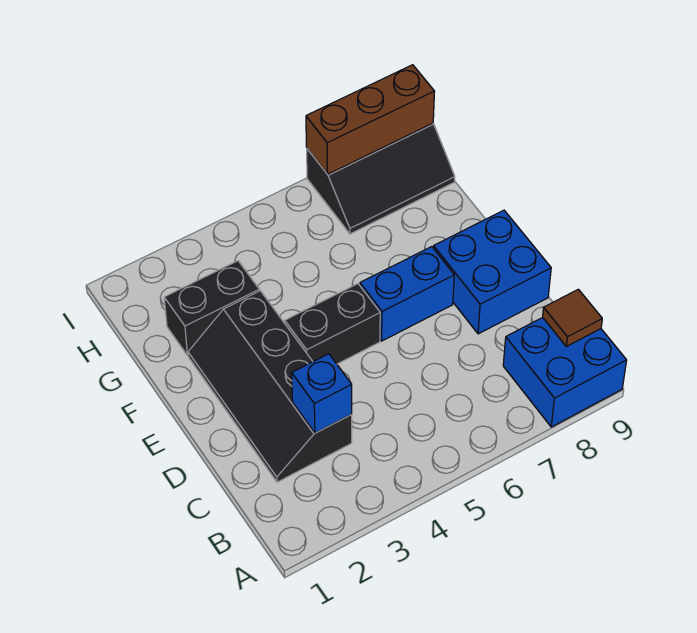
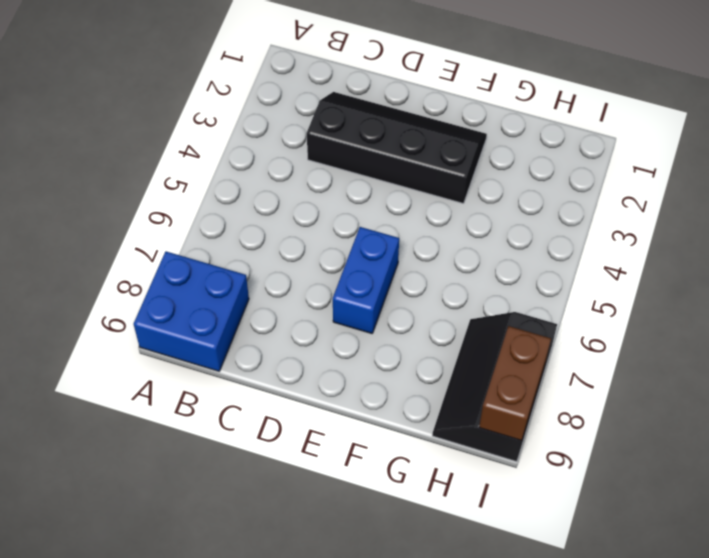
brown brick I8:I9 level 2 -> brown brick I7:I9 level 2
none -> blue brick D8:E9 level 1
none -> black brick E4:E5 level 1

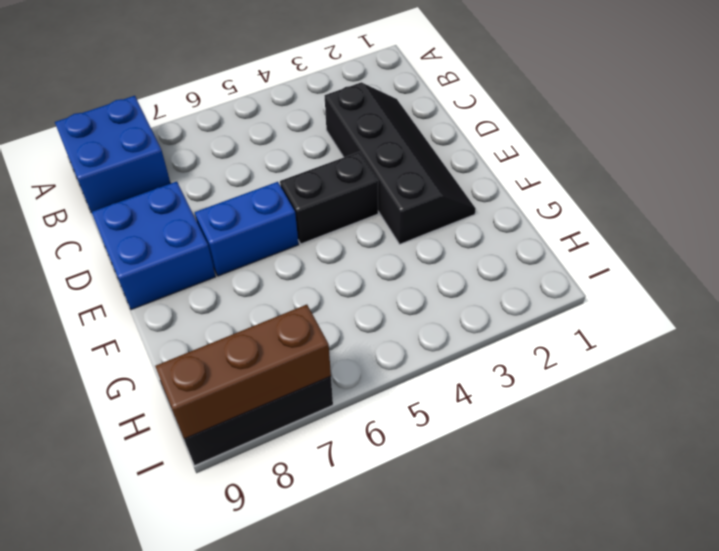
none -> black brick G2:G3 level 1
none -> brown tile B9 level 2

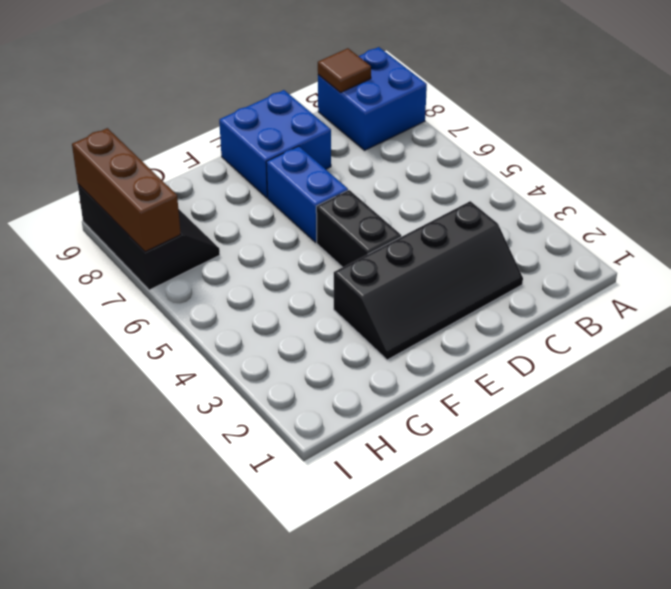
none -> black brick G2:G3 level 1
none -> blue brick C3 level 2

